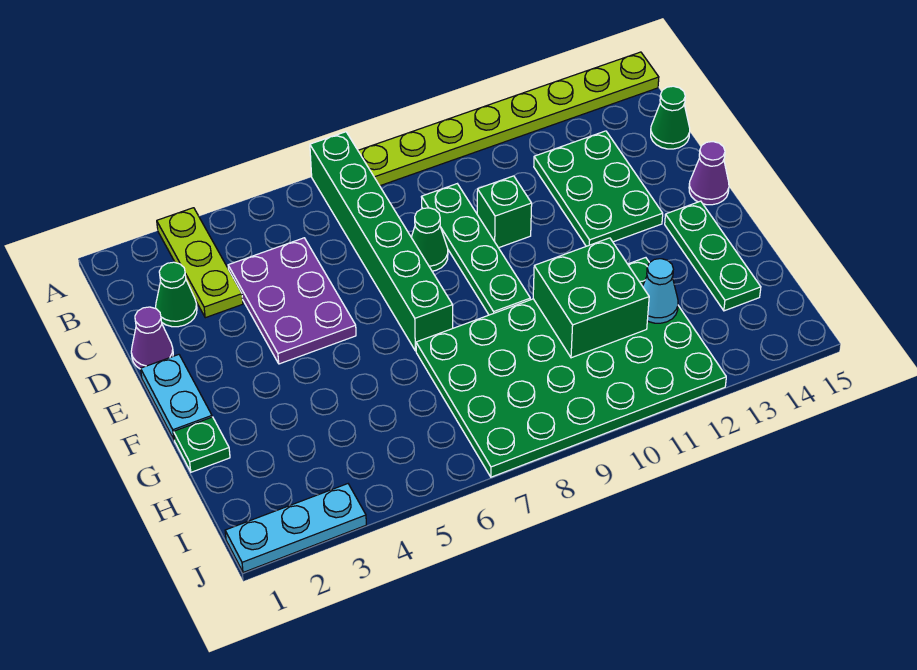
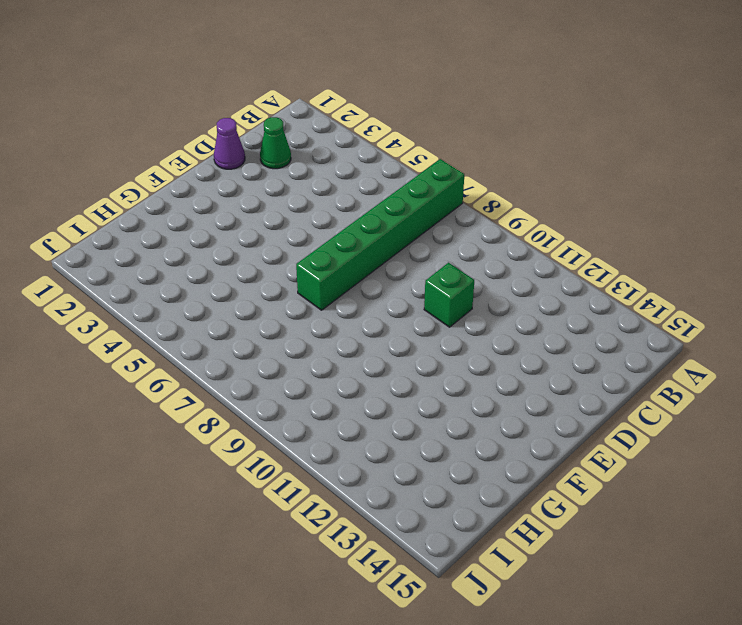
none -> lime plate A3:C3 level 1
none -> lime plate A8:A15 level 1
none -> purple plate C4:E5 level 1

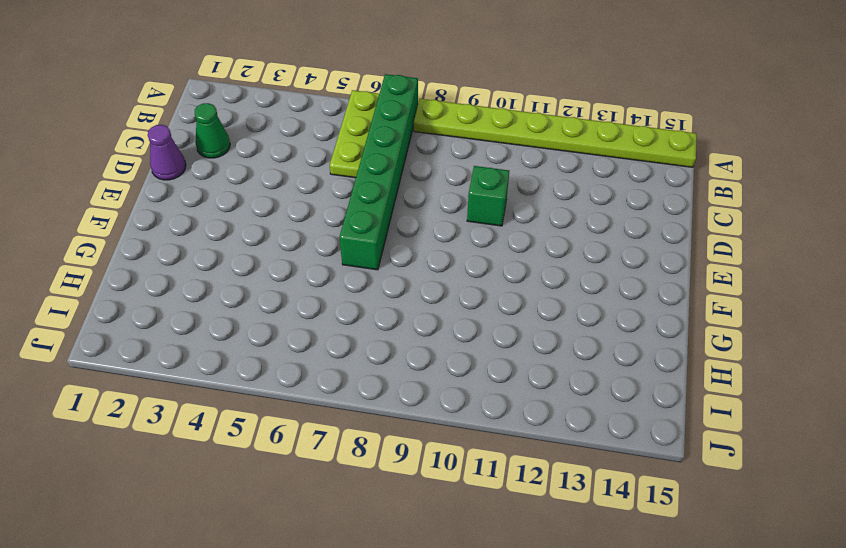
lime plate A6:C6 level 1 -> lime plate A3:C3 level 1
none -> purple plate C4:E5 level 1
none -> green plate C9:F9 level 1
none -> green plate C12:E13 level 1

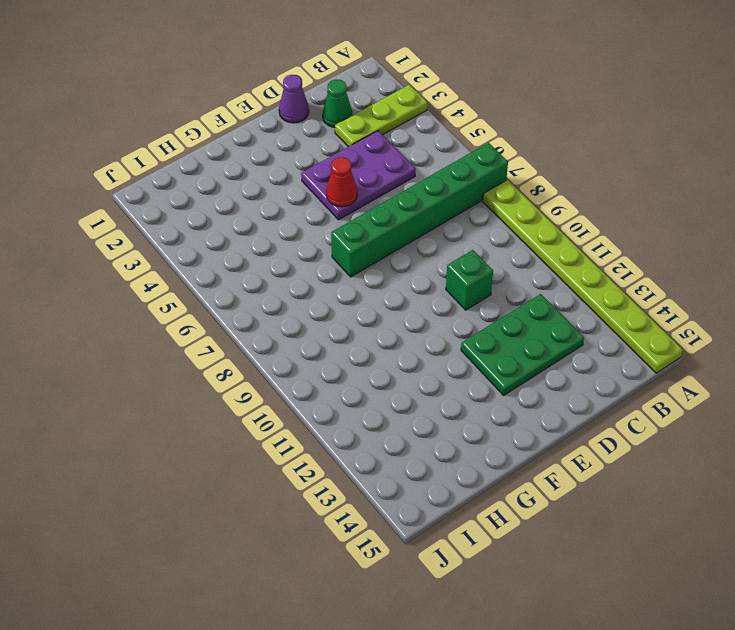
red cone E5 level 2 -> none
none -> green plate C9:F9 level 1
none -> green cone C15 level 1
none -> green cone D8 level 1

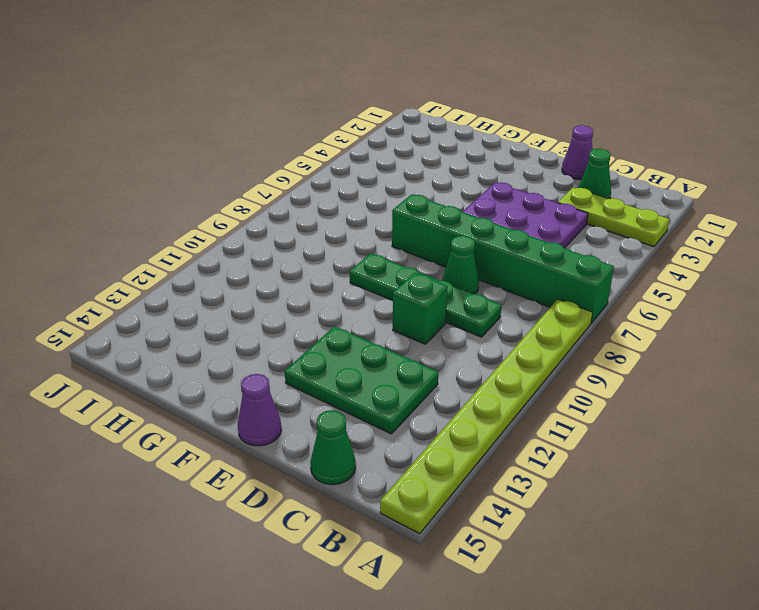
none -> cyan plate E1:F1 level 1
none -> green plate F14:H14 level 1
none -> green plate G1 level 1

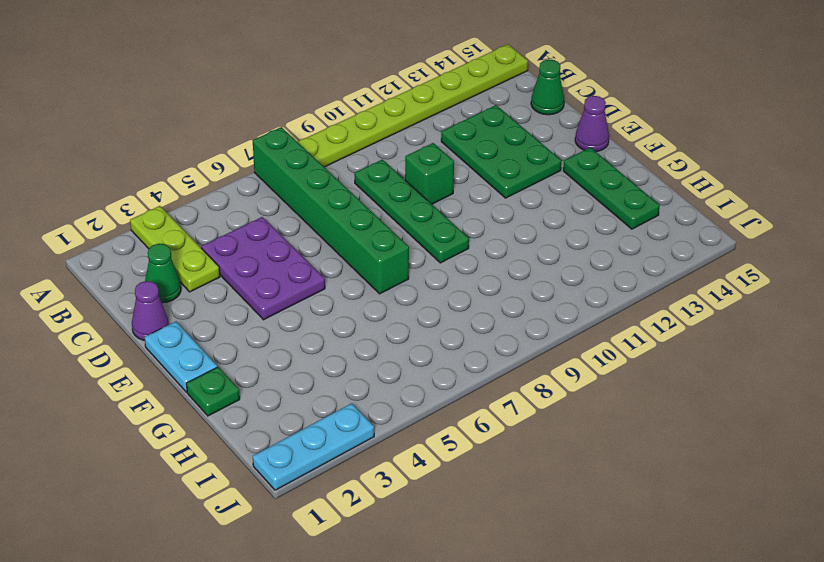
none -> green cone D8 level 1
none -> green plate G7:J12 level 1
none -> green brick G10:H11 level 2

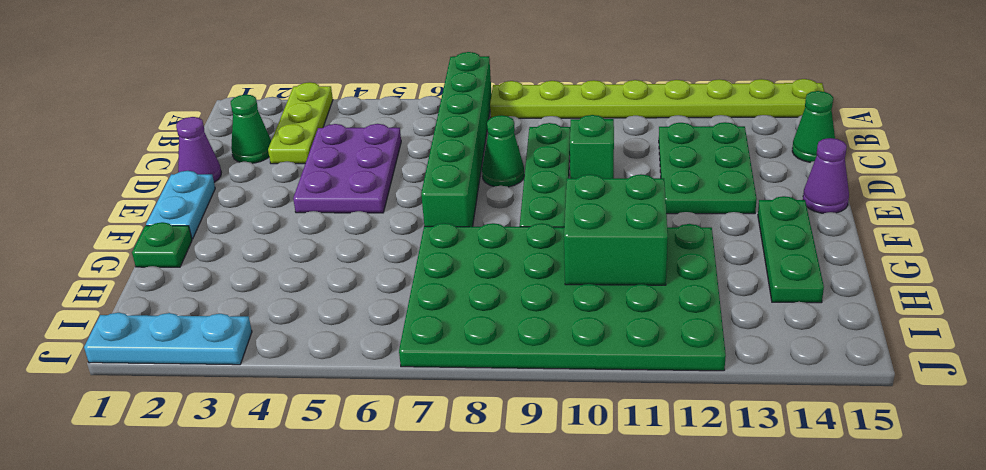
none -> cyan cone H12 level 2

